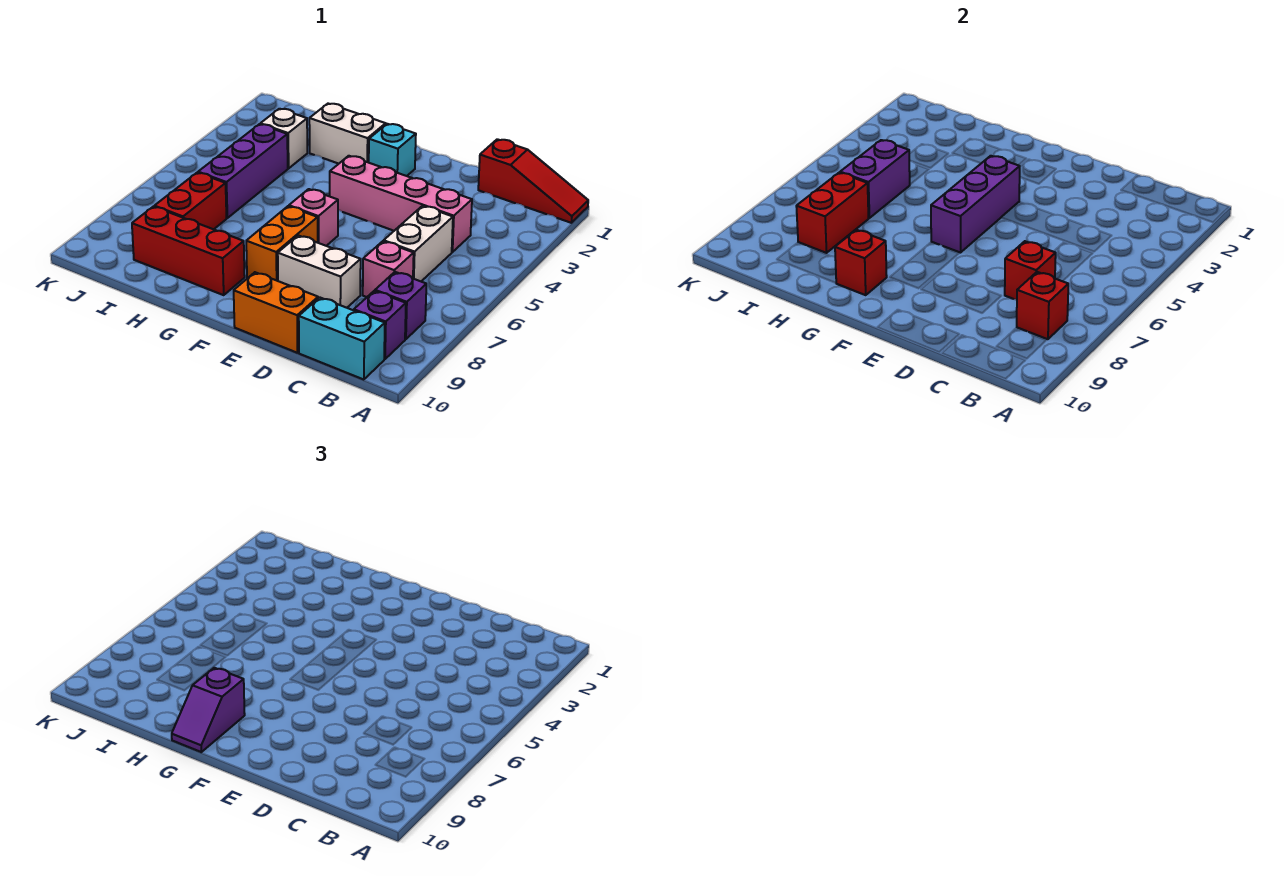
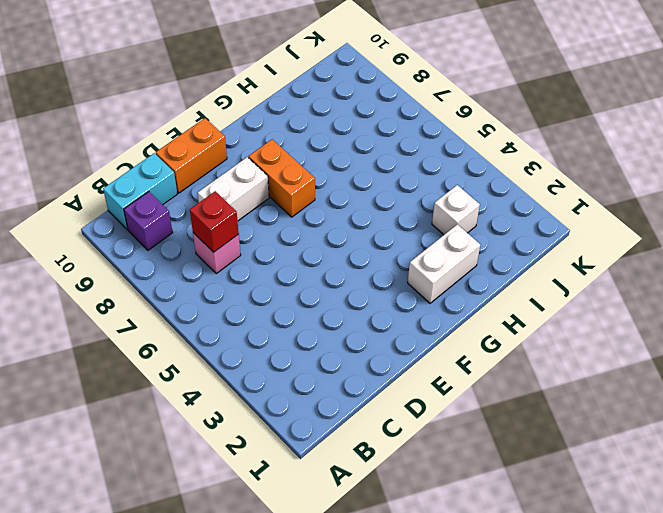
none -> red slope A1:C1 level 1 top C
none -> purple brick B8 level 1
none -> pink brick C4:F4 level 1

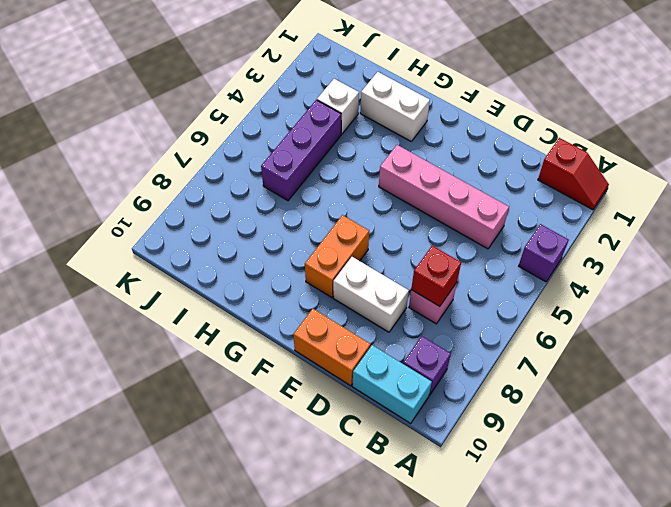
red slope A1:B1 level 1 top B -> red slope A1:C1 level 1 top C
purple brick A4 level 1 -> purple brick B8 level 1
none -> white brick C5:C6 level 1
none -> cyan brick F2 level 1
none -> pink brick F6 level 1

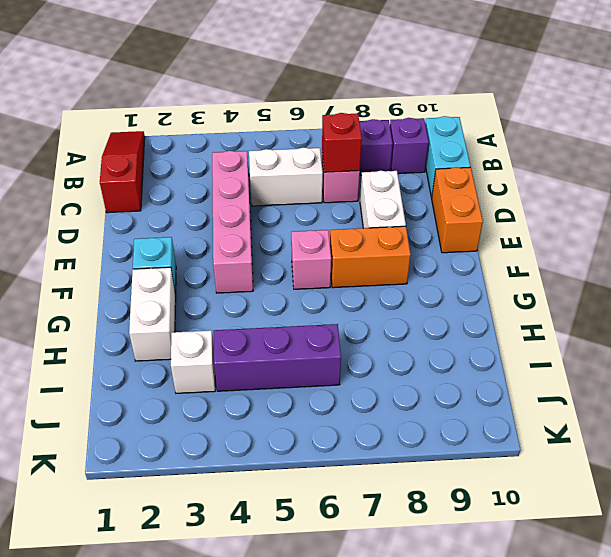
none -> red brick G9:I9 level 1
none -> red brick I7:I8 level 1
none -> red brick B8 level 2

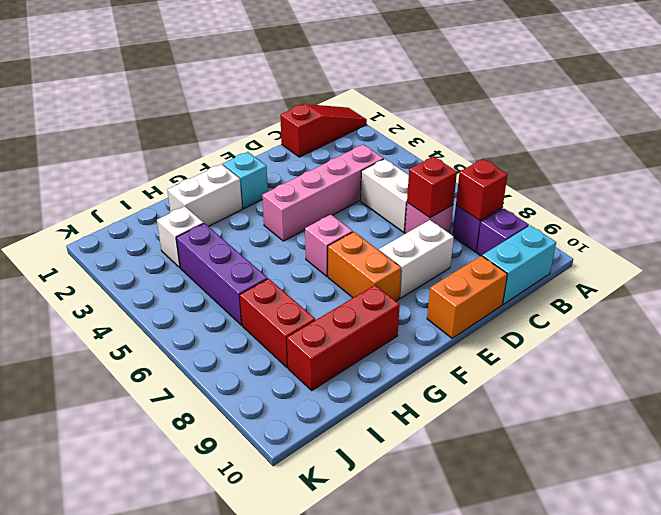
none -> purple brick F4:F6 level 2
none -> red brick G9 level 2
none -> purple brick I5:I6 level 2

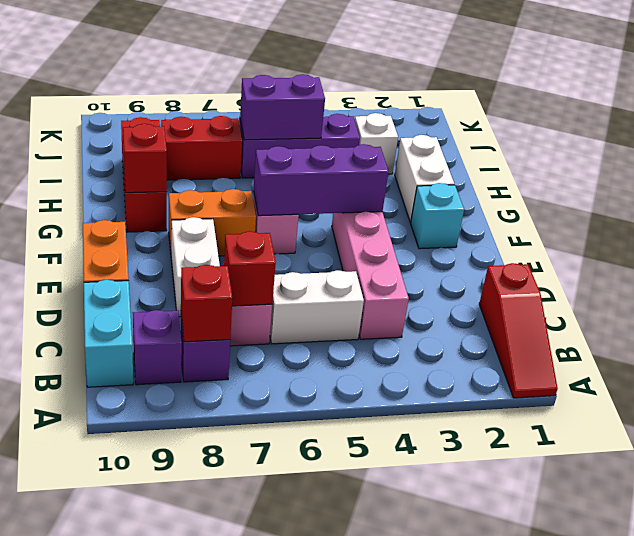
none -> red brick I7:I8 level 2
none -> purple slope G9:G10 level 3 top 9

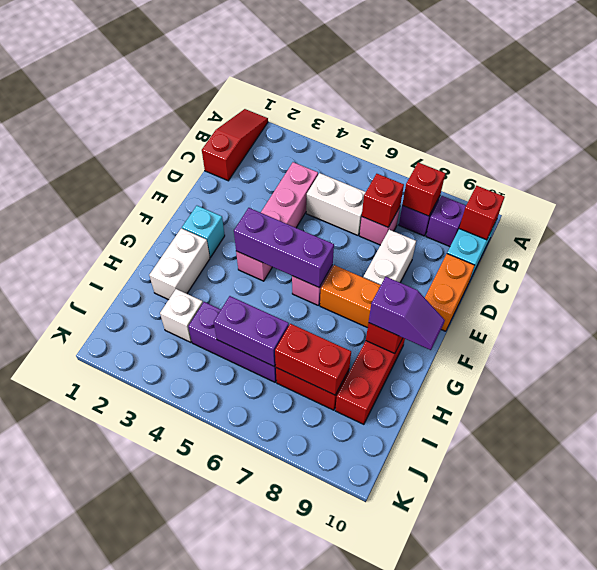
red brick B10 level 2 -> none

